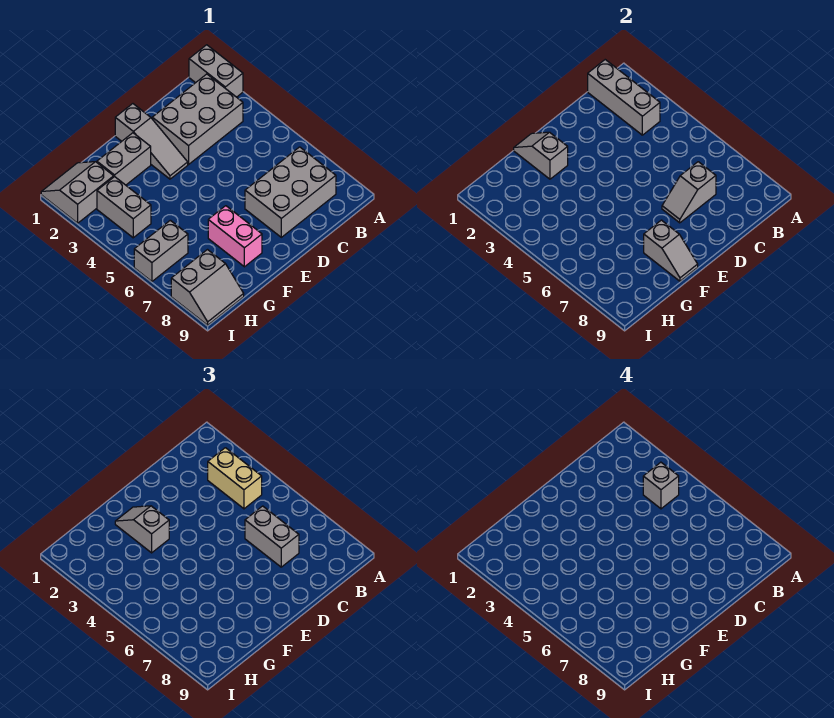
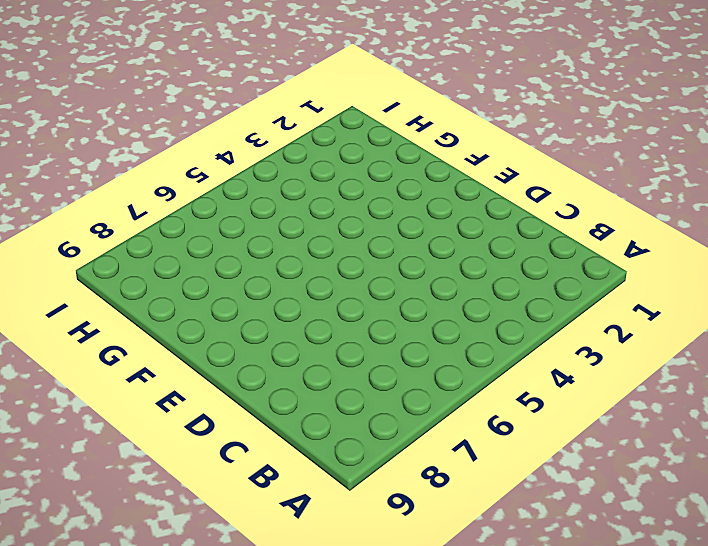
none -> grey brick A1:A2 level 1
none -> grey brick B2:D3 level 1
none -> grey brick B7:D8 level 1

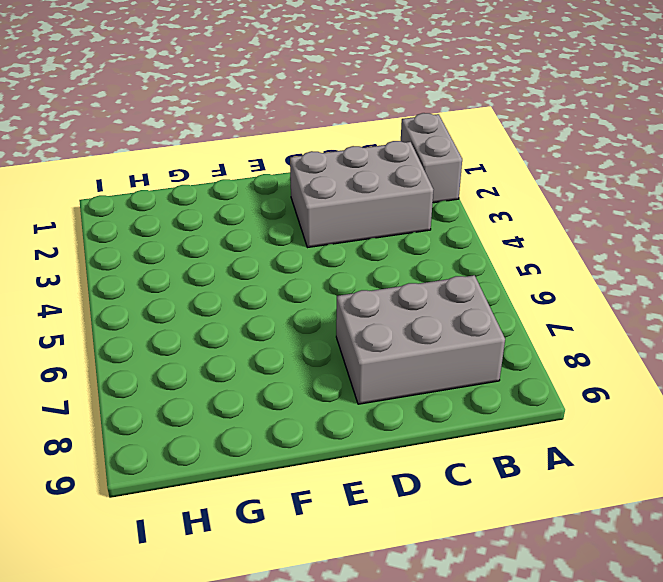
none -> grey slope E1:E3 level 1 top 1
none -> grey brick F2:G2 level 1
none -> pink brick F7:F8 level 1

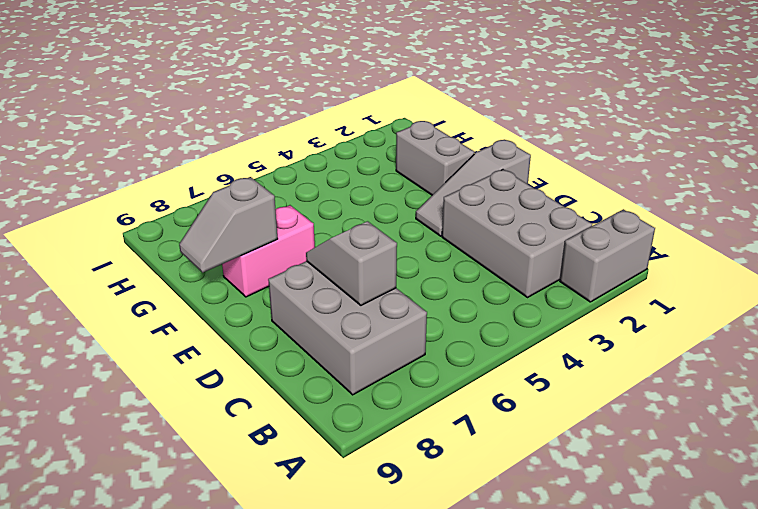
none -> grey slope H1:I2 level 1 top 2
none -> grey brick H3:H4 level 1
none -> grey brick H6:I6 level 1

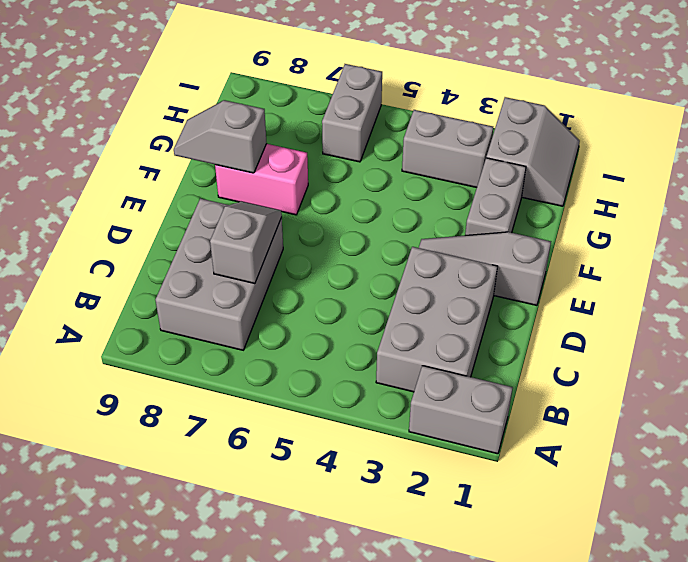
none -> grey slope H8:I9 level 1 top 8
none -> grey brick B1:B3 level 2
none -> grey slope F1:F2 level 2 top 2

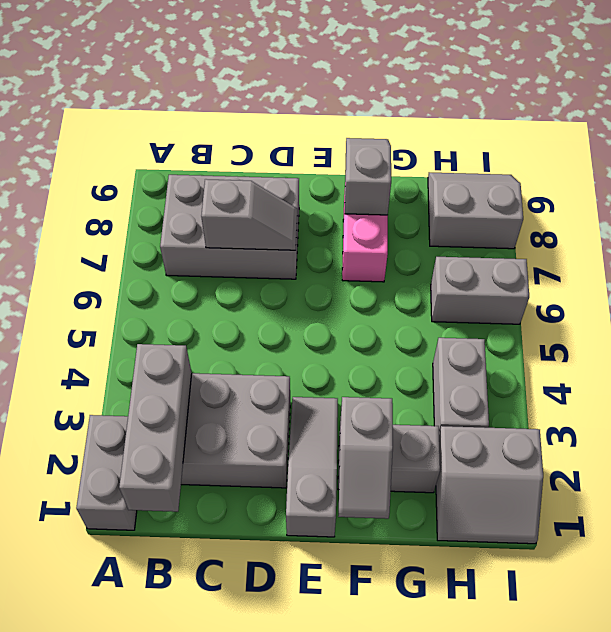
none -> tan brick B3:B4 level 3
none -> grey brick C6:C7 level 3
none -> grey slope F2:F3 level 3 top 3

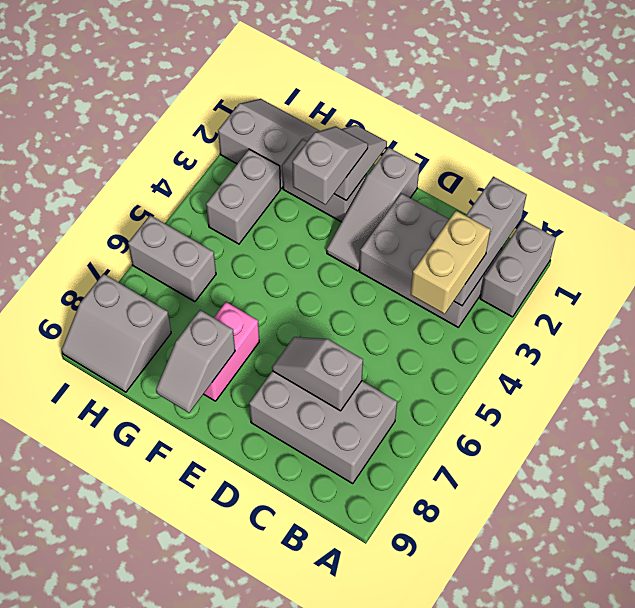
none -> grey brick C6:C7 level 3
none -> grey brick B4 level 4

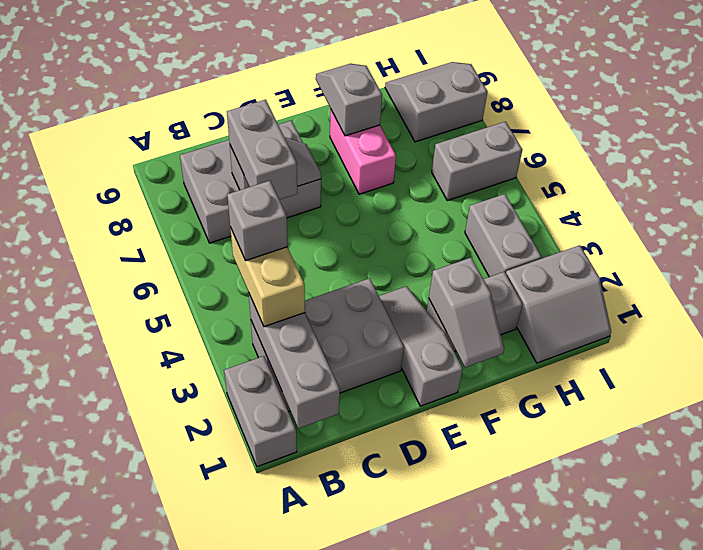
none -> grey slope F2:F3 level 3 top 3

